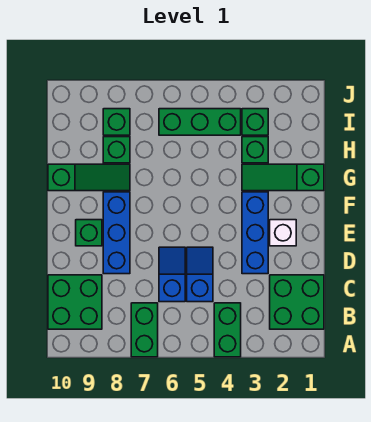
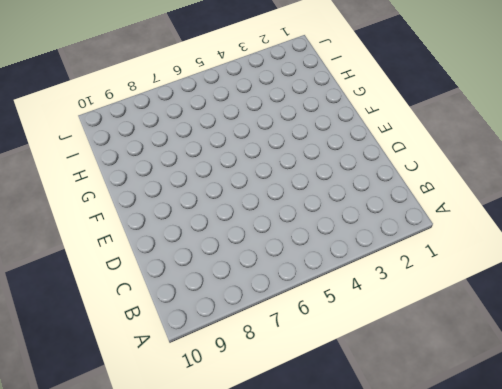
none -> green brick A4:B4 level 1
none -> green brick A7:B7 level 1
none -> green brick B1:C2 level 1

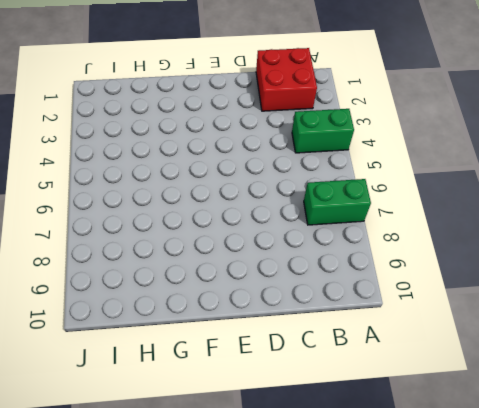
red brick B1:C2 level 1 -> green brick B1:C2 level 1
none -> green brick B9:C10 level 1
none -> blue slope C5:D5 level 1 top C
none -> blue slope C6:D6 level 1 top C

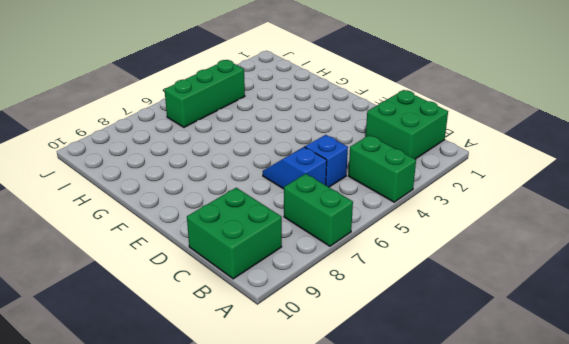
none -> blue brick D3:F3 level 1
none -> blue brick D8:F8 level 1
none -> white brick E2 level 1

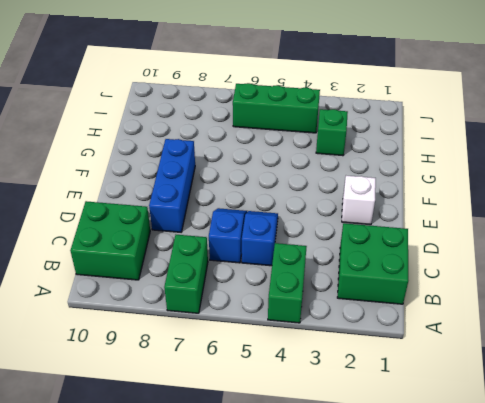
none -> blue brick D3:F3 level 1
none -> green brick E9 level 1
none -> green slope G1:G3 level 1 top 1

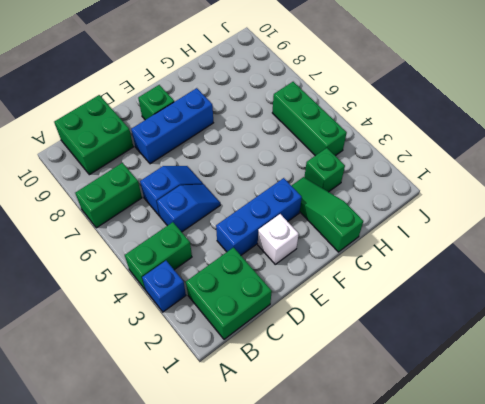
blue brick A3 level 1 -> none
none -> green slope G8:G10 level 1 top 10
none -> green brick H8 level 1
none -> green brick I3 level 1

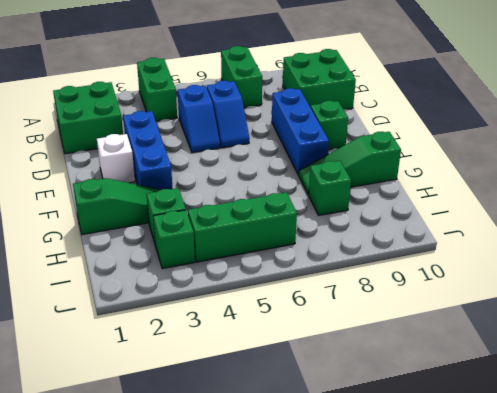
none -> green brick I8 level 1

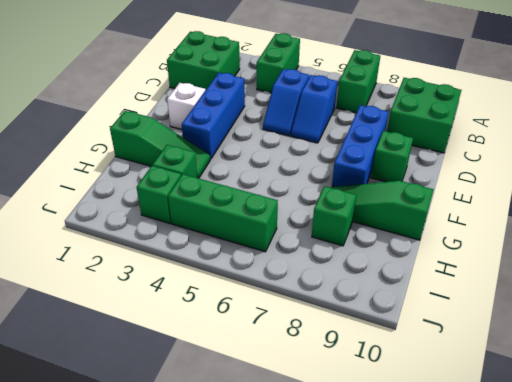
none -> green brick I8 level 1

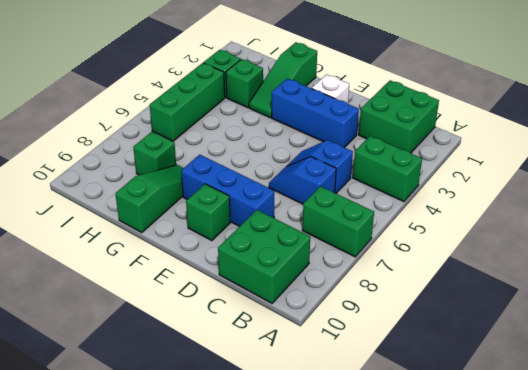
none -> green brick I8 level 1

